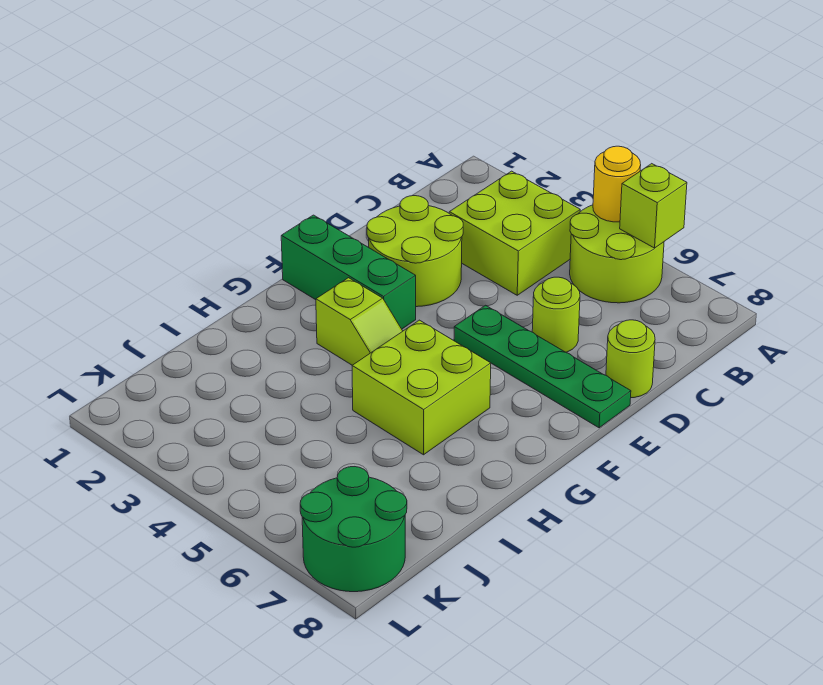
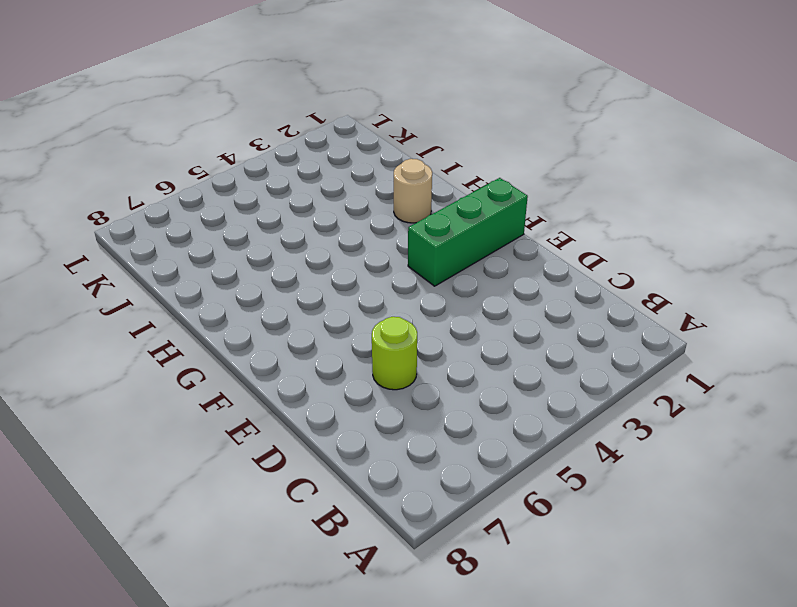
tan round brick H2 level 1 -> none
none -> lime round brick A5:B6 level 1
none -> lime brick B3:C4 level 1
none -> lime round brick D2:E3 level 1

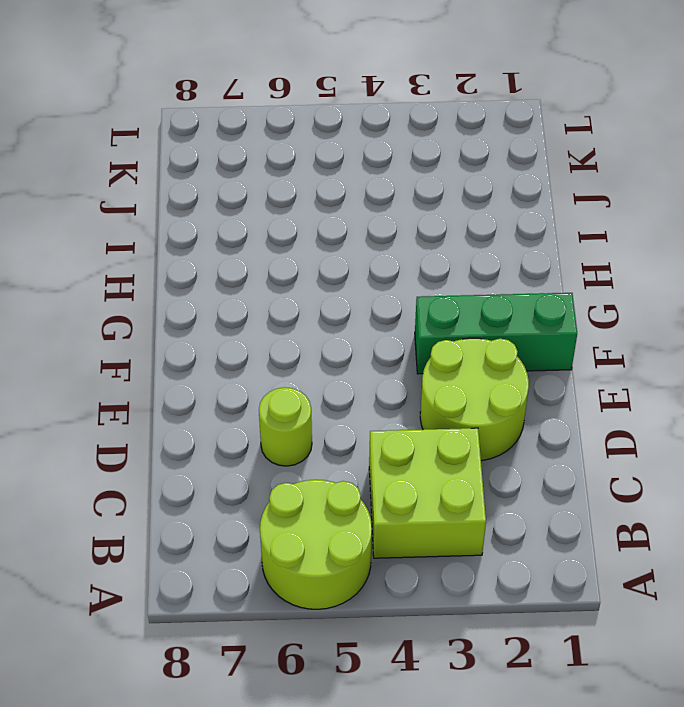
none -> lime round brick D8 level 1
none -> green plate E5:E8 level 1
none -> lime slope G3:G4 level 1 top 3

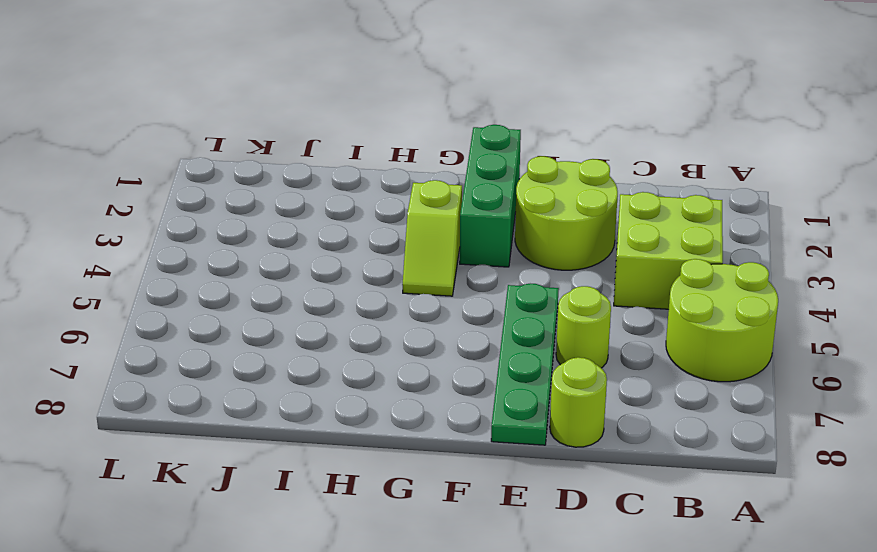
none -> lime brick G5:H6 level 1
none -> green round brick K7:L8 level 1
none -> yellow round brick A5 level 2

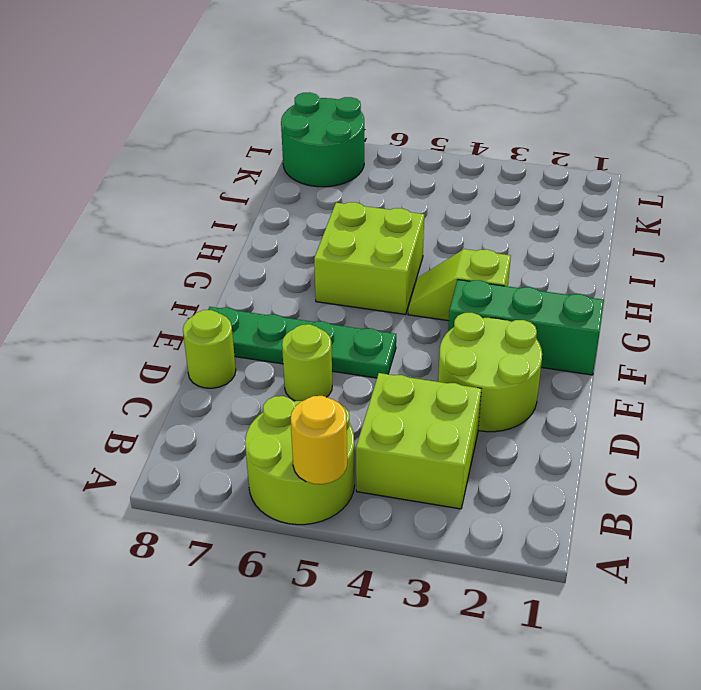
none -> lime brick A6 level 2

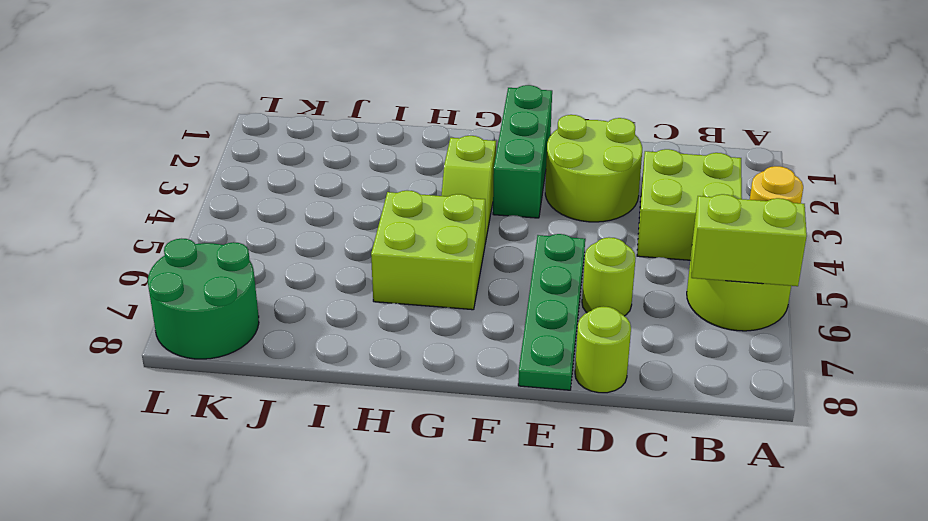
lime brick A6:B6 level 2 -> lime brick A6 level 2

